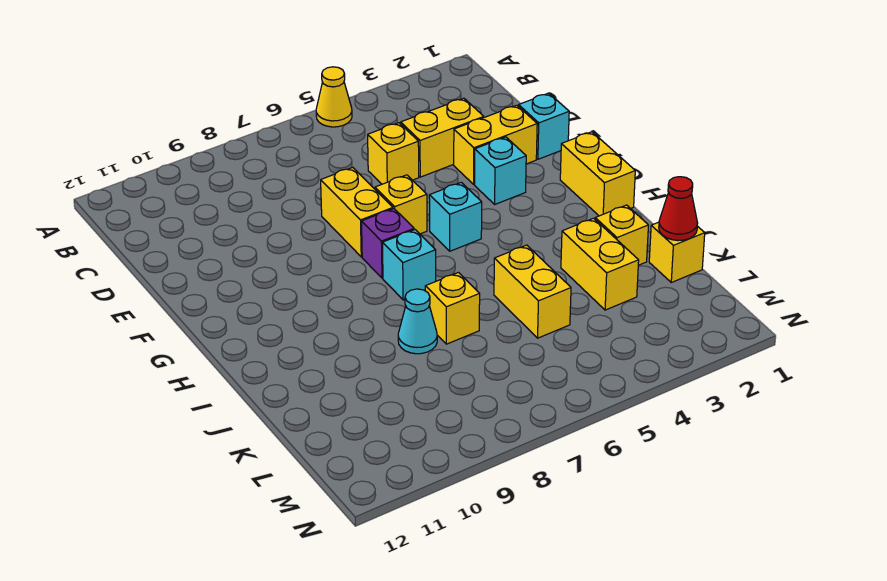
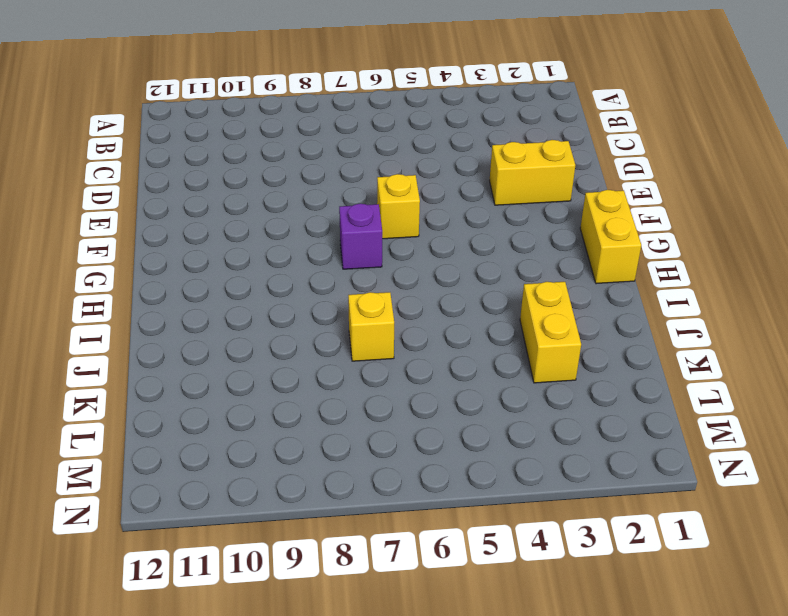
none -> yellow cone A5 level 1
none -> yellow brick D3:D4 level 1
none -> yellow brick D5 level 1

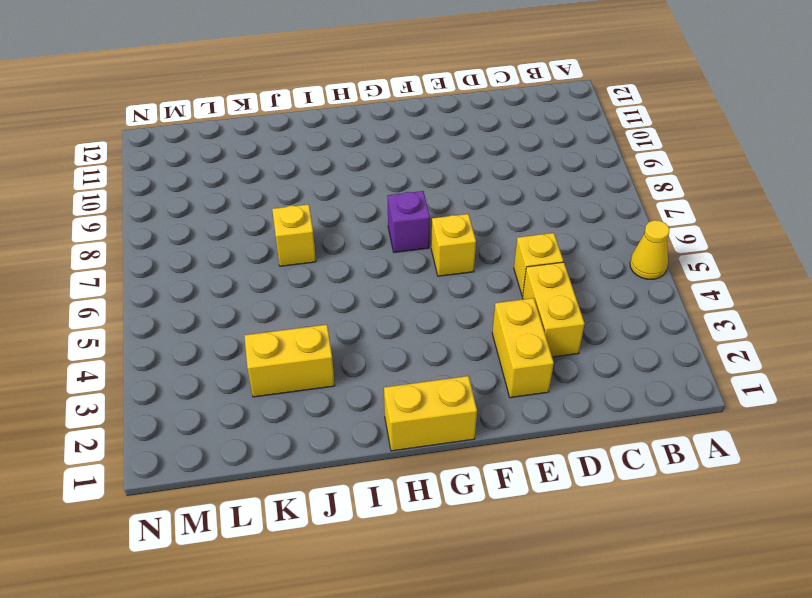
none -> cyan brick E1 level 1
none -> yellow brick E7:F7 level 1
none -> cyan brick F3 level 1

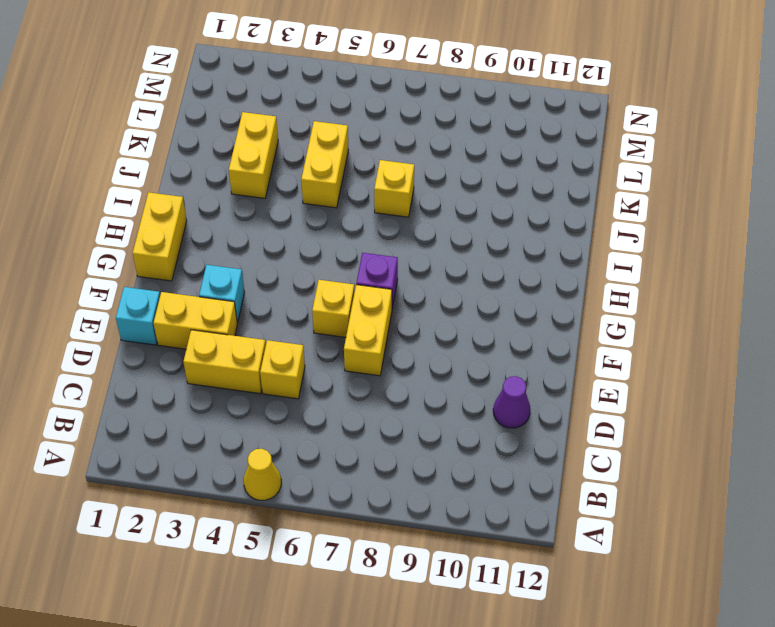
purple cone D11 level 1 -> none
none -> cyan brick G5 level 1
none -> cyan brick H7 level 1
none -> yellow brick J2 level 1

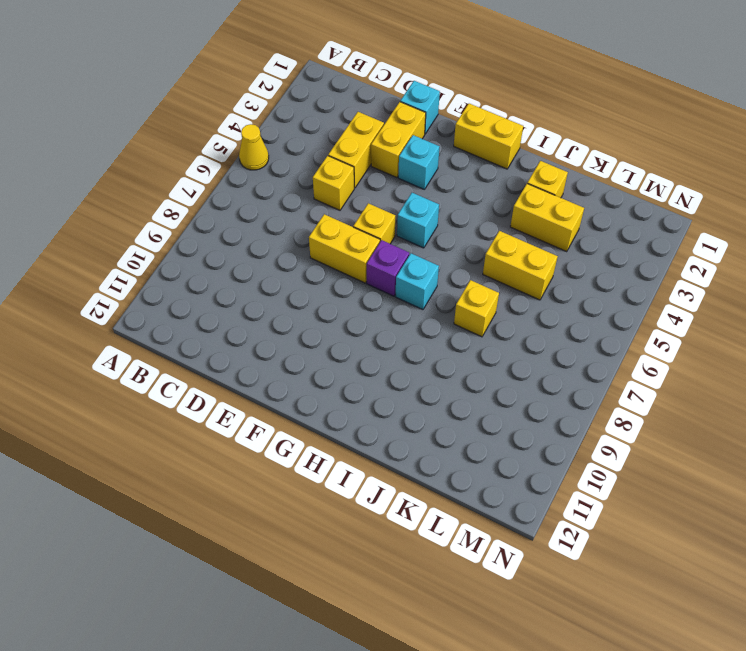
none -> cyan cone J8 level 1
none -> yellow brick K1 level 1
none -> red cone K1 level 2

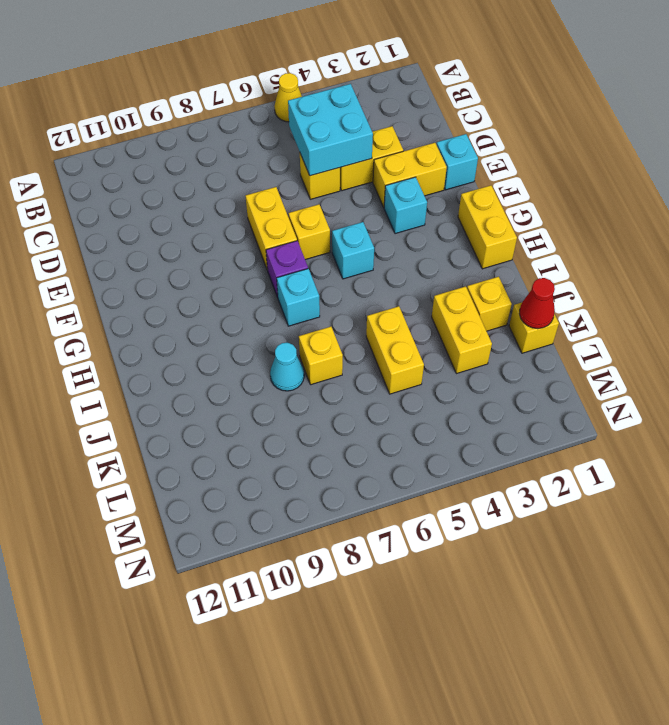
cyan brick C4:D5 level 2 -> none

